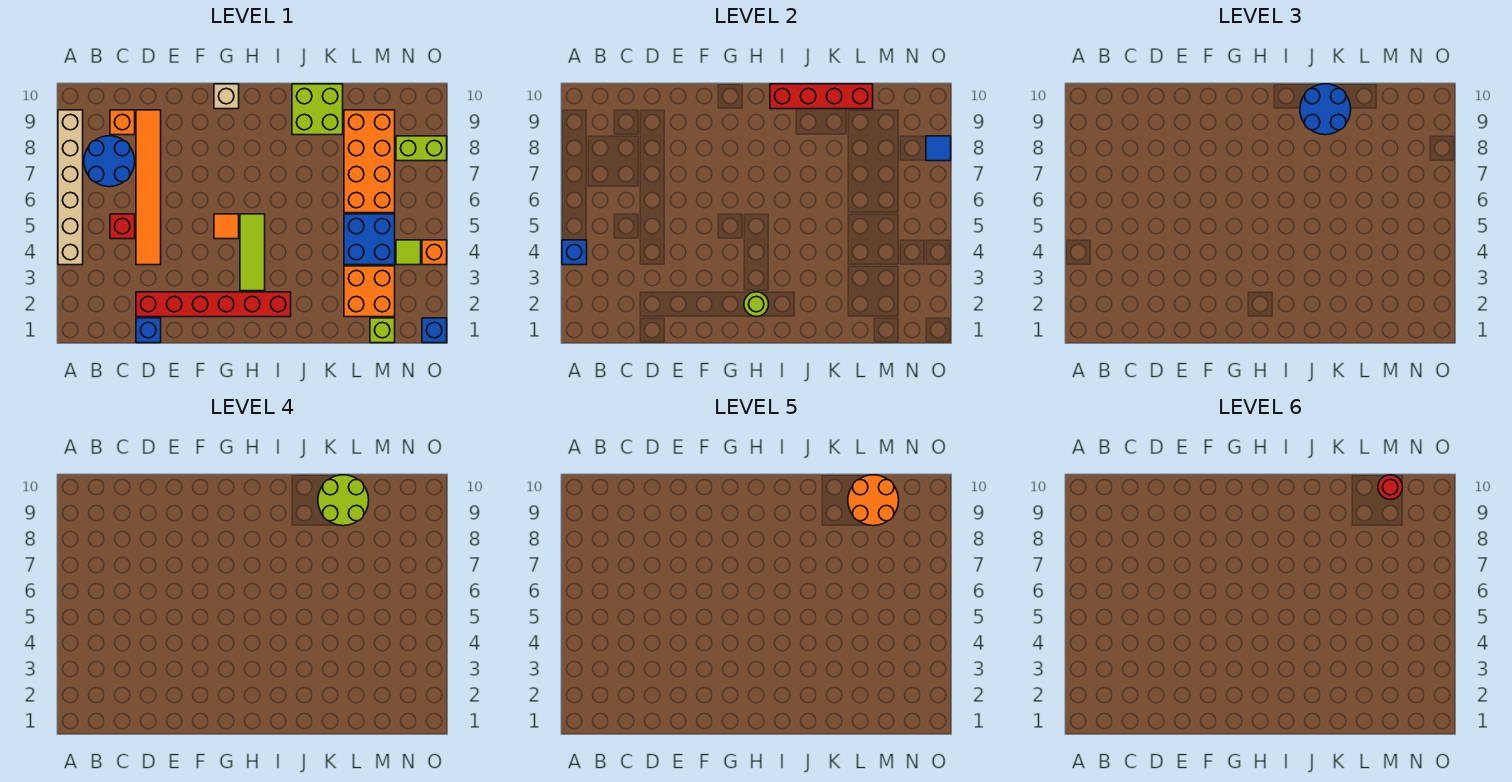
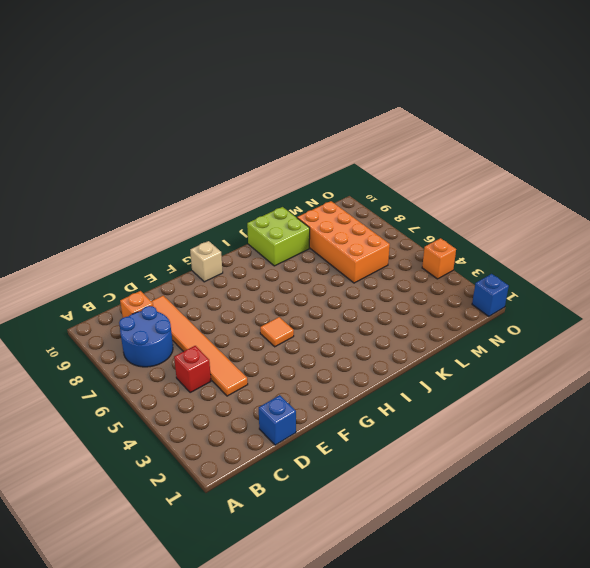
none -> tan brick A4:A9 level 1
none -> red brick D2:I2 level 1
none -> lime tile H3:H5 level 1

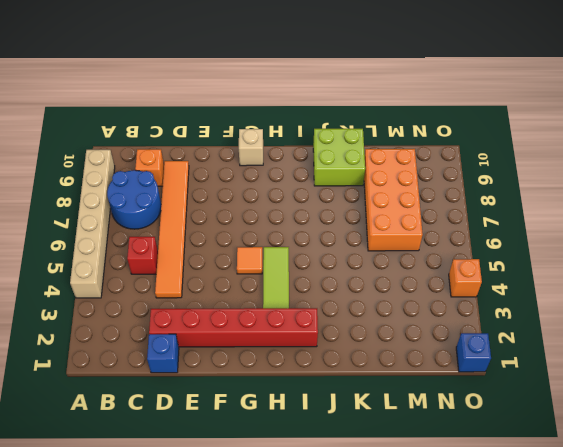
none -> orange brick L2:M3 level 1
none -> blue brick L4:M5 level 1
none -> lime brick M1 level 1

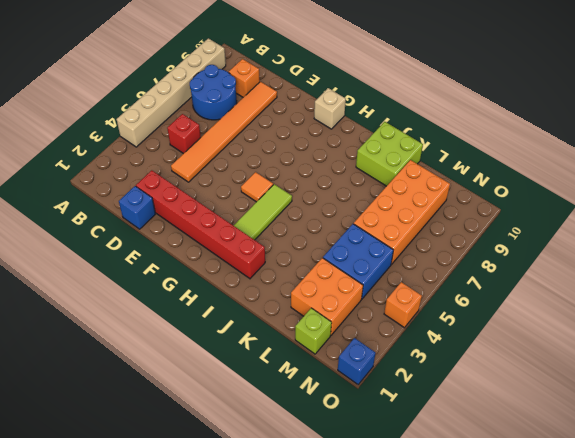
none -> lime tile N4 level 1
none -> lime brick N8:O8 level 1
none -> blue brick A4 level 2

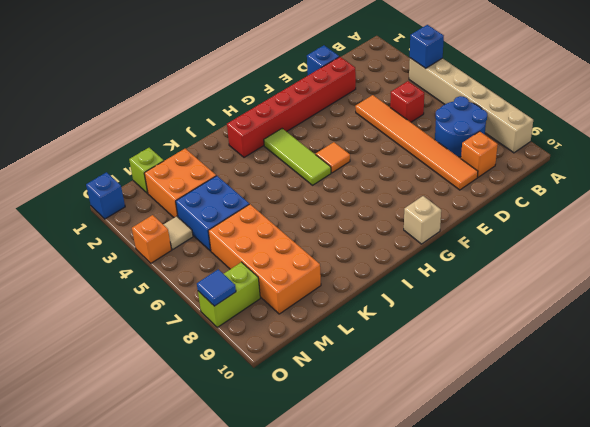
tan tile N4 level 1 -> lime tile N4 level 1
none -> lime brick J9:K10 level 1
none -> lime round brick H2 level 2
none -> red brick I10:L10 level 2

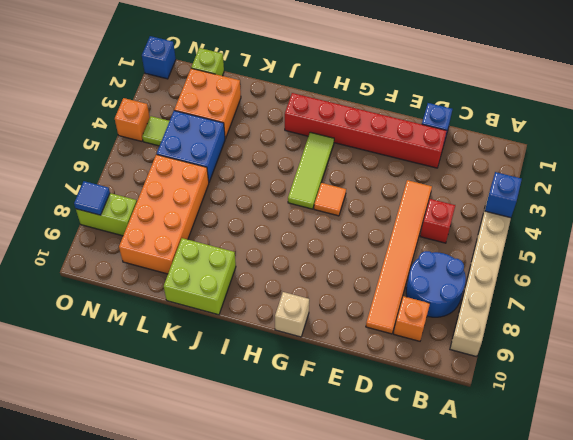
none -> lime round brick H2 level 2
none -> red brick I10:L10 level 2
none -> blue round brick J9:K10 level 3

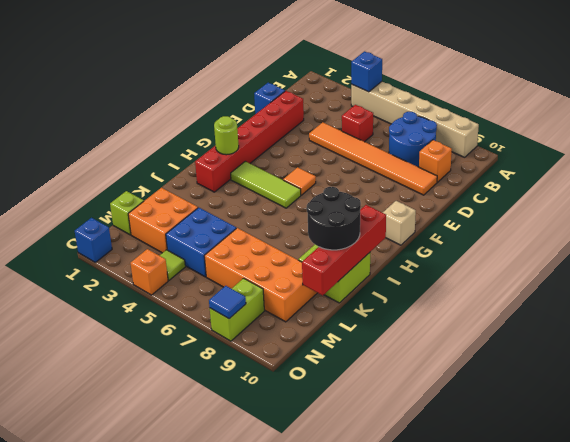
black round brick J9:K10 level 3 -> blue round brick J9:K10 level 3
none -> lime round brick K9:L10 level 4
none -> orange round brick L9:M10 level 5
none -> red round brick M10 level 6

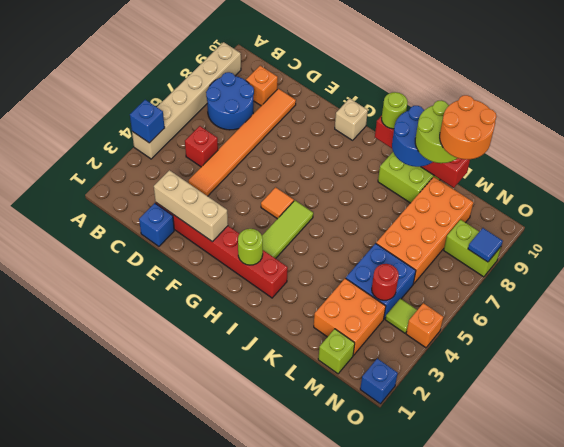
tan brick D2:F2 level 2 -> none
lime round brick I10 level 3 -> none
red round brick M4 level 2 -> red round brick M10 level 6

